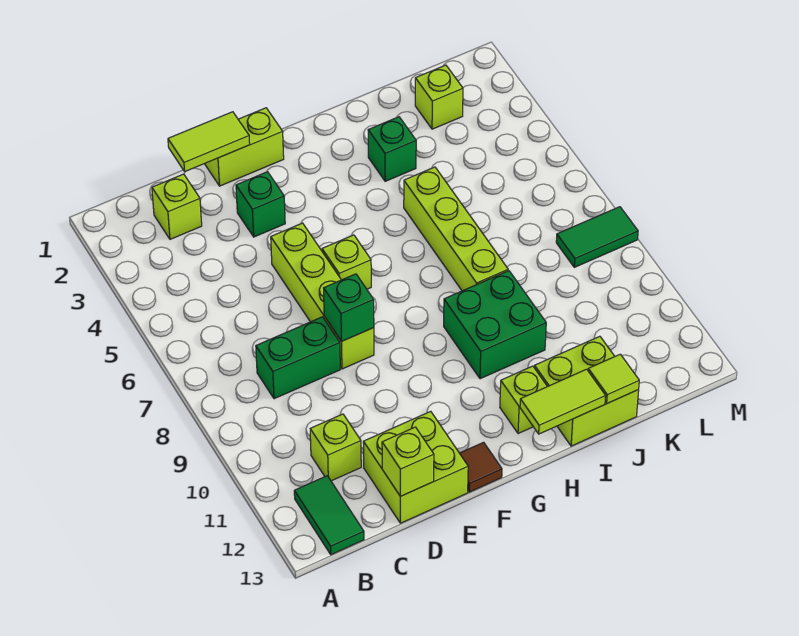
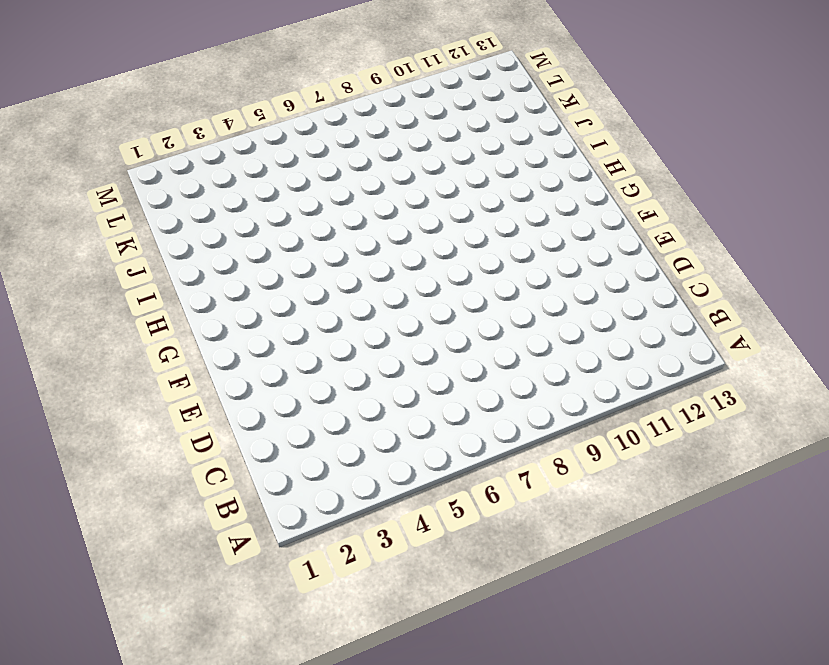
none -> green tile B12:B13 level 1
none -> lime brick C2 level 1
none -> green brick C8:D8 level 1

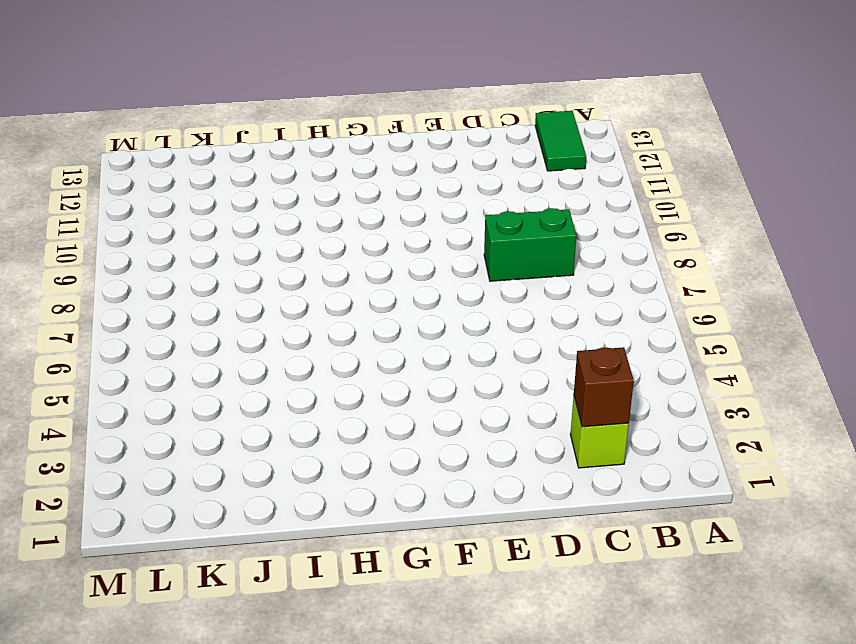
brown brick C2 level 2 -> none
none -> lime brick C11 level 1
none -> lime brick D12:E13 level 1
none -> lime brick E1:F1 level 1

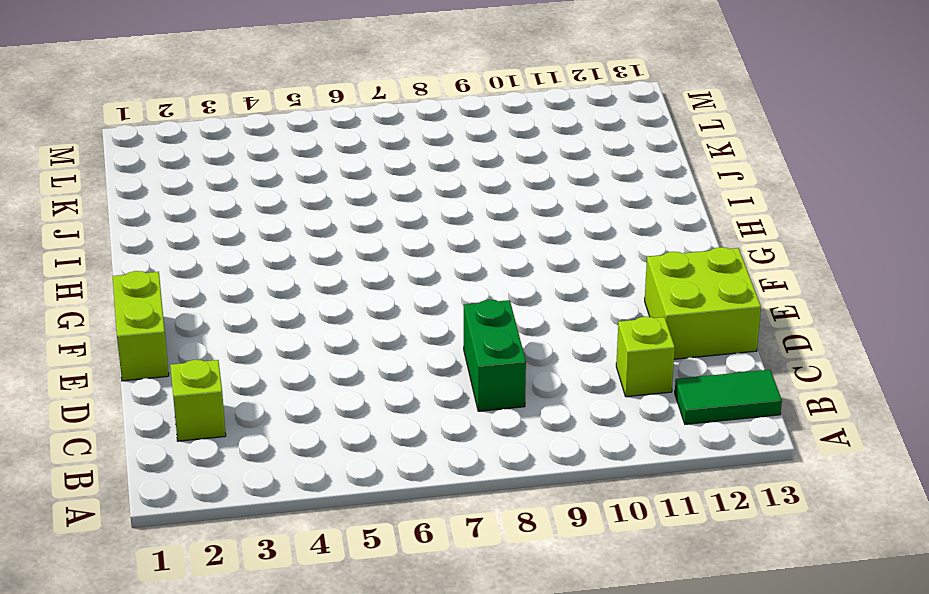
none -> green brick E3 level 1
none -> lime brick E5:E8 level 1
none -> lime brick F6 level 1

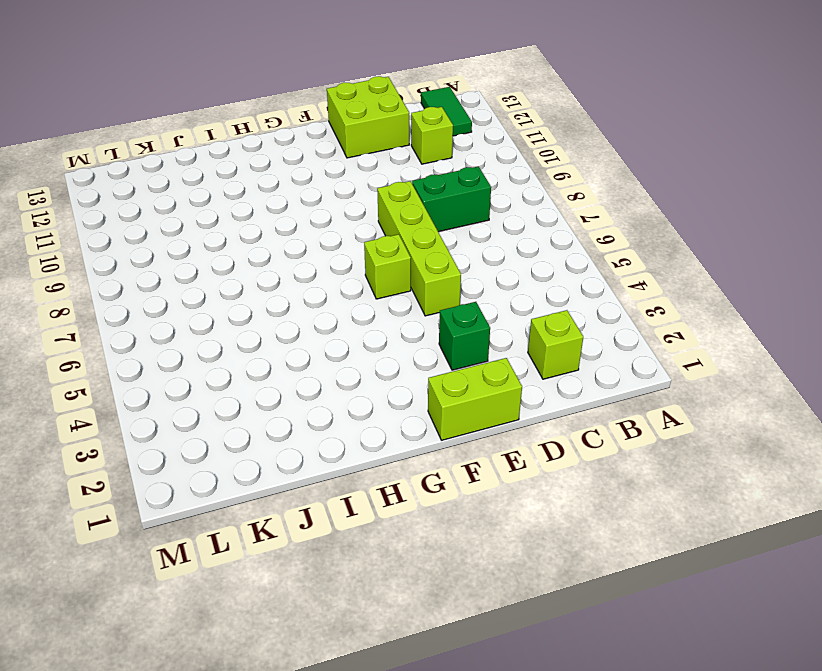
none -> brown tile F13 level 1
none -> green brick H9:I10 level 1
none -> lime brick H12 level 1

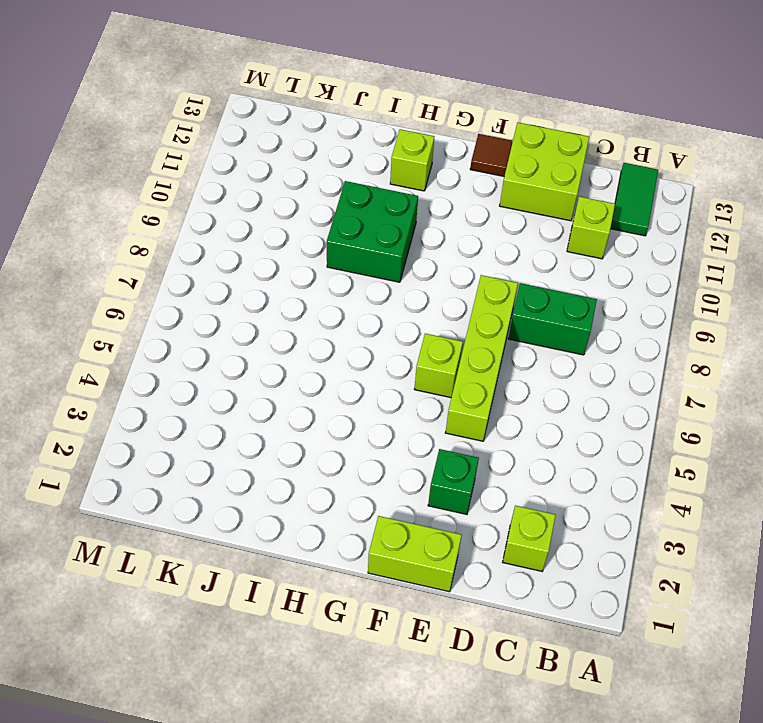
none -> green brick I3 level 1
none -> lime brick I5:I8 level 1
none -> lime brick I12:J13 level 1

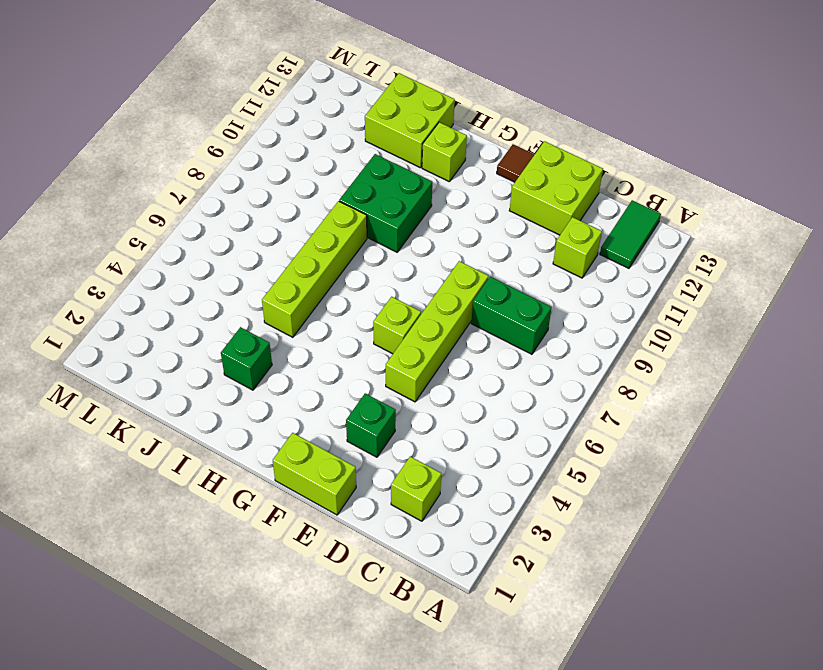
none -> lime brick K2 level 1
none -> green tile L8:M8 level 1
none -> lime tile D1:E1 level 2

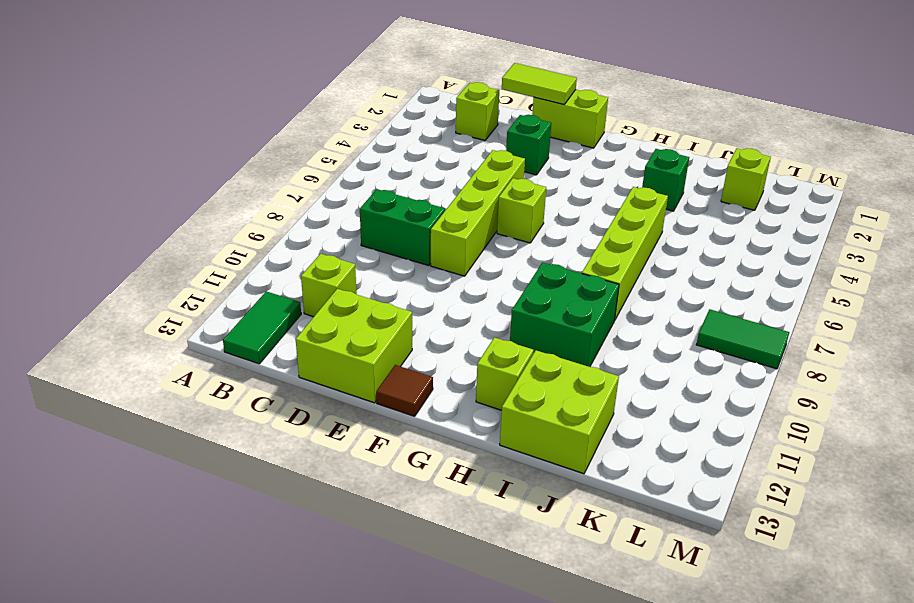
none -> lime brick D13 level 2
none -> green brick E8 level 2
none -> lime tile H13:I13 level 2

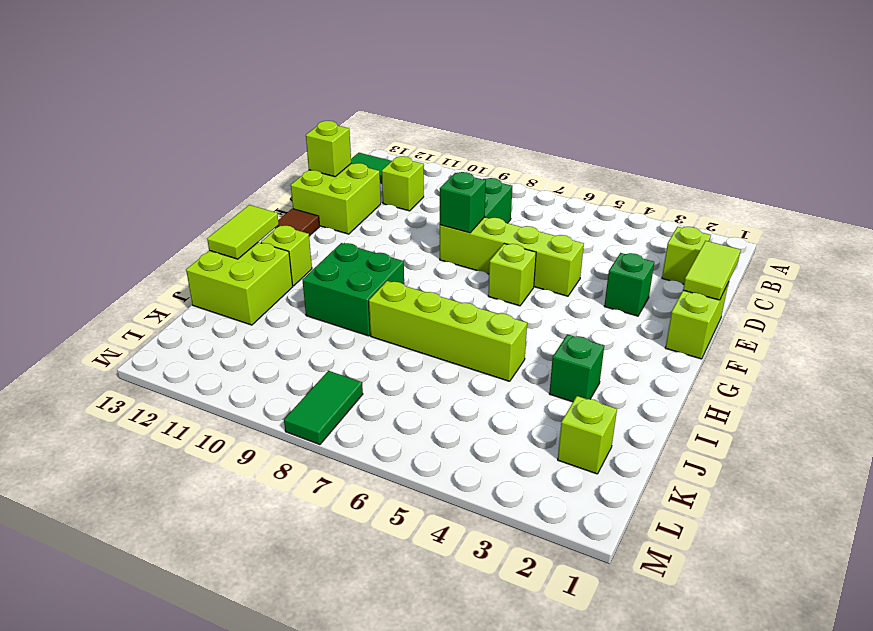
none -> lime tile J13 level 2

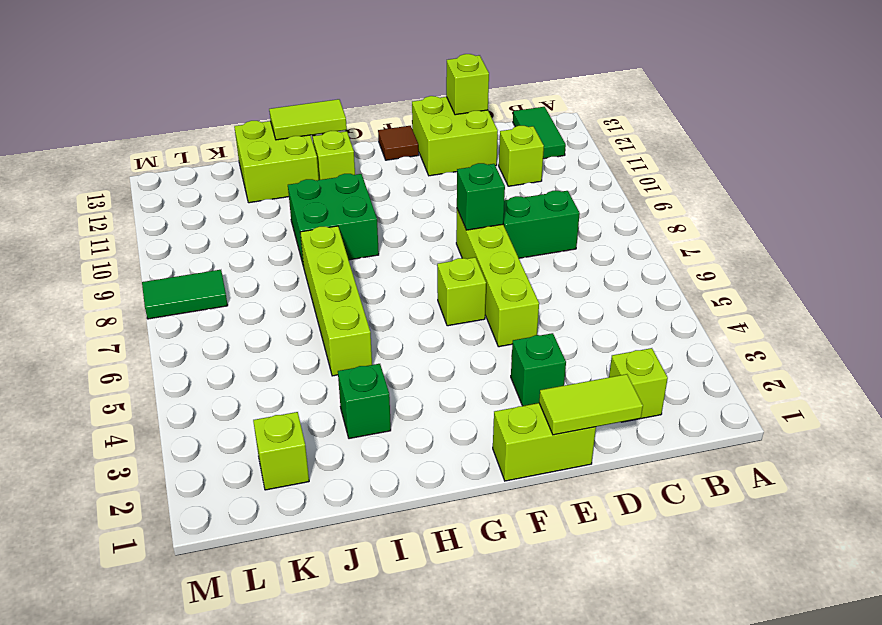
none -> lime tile J13 level 2

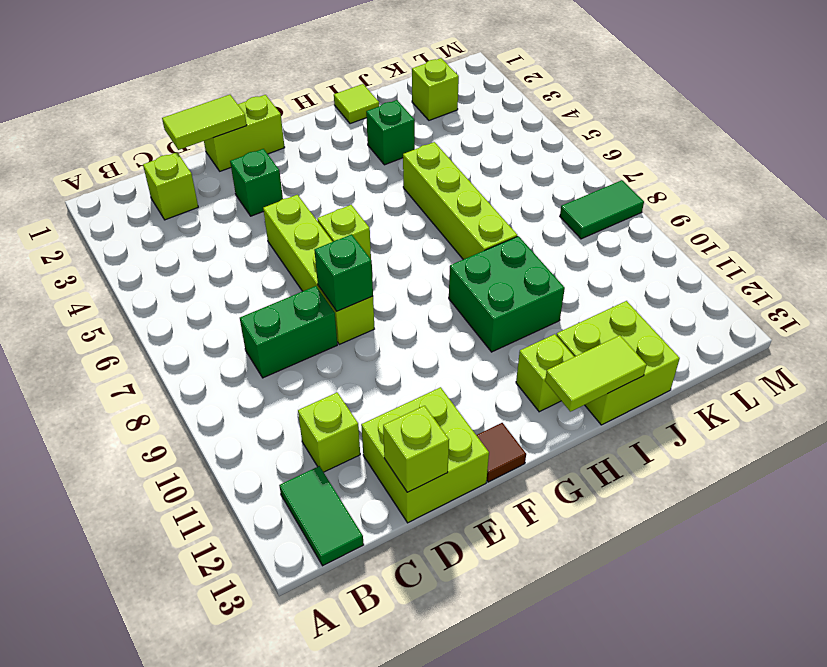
lime tile I1 level 1 -> lime tile J13 level 2

